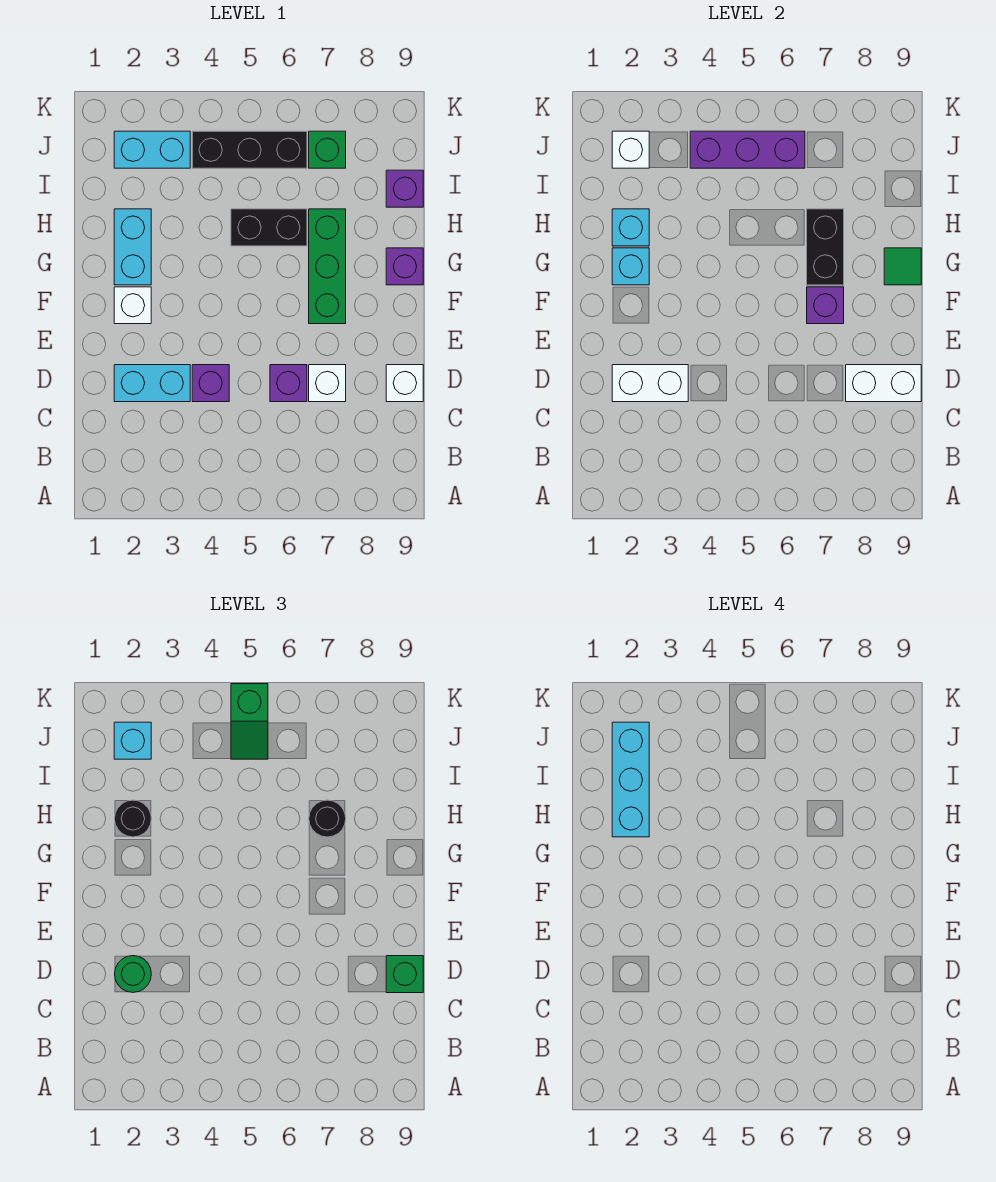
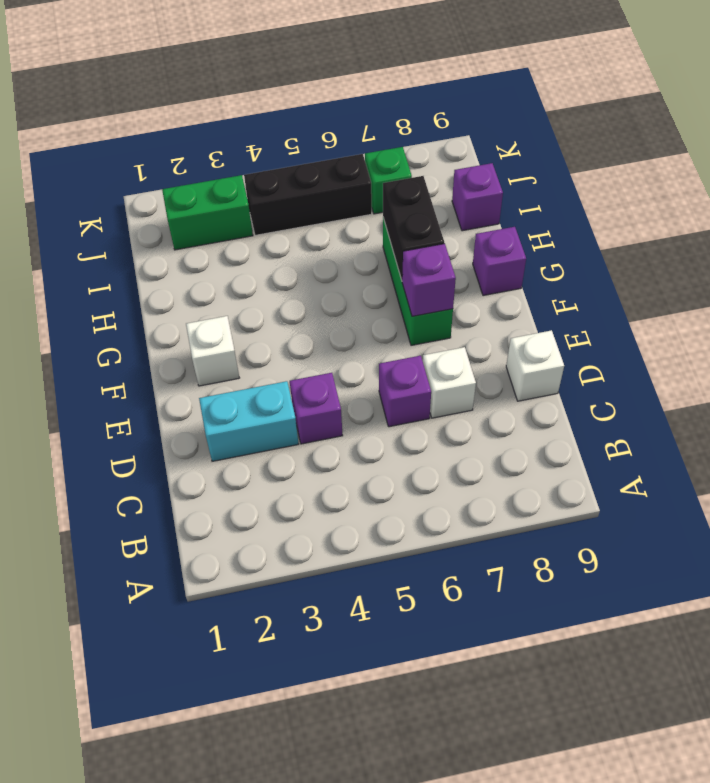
green brick J2:J3 level 1 -> cyan brick J2:J3 level 1
none -> cyan brick G2:H2 level 1
none -> black brick H5:H6 level 1
none -> white brick D2:D3 level 2
none -> white brick D8:D9 level 2

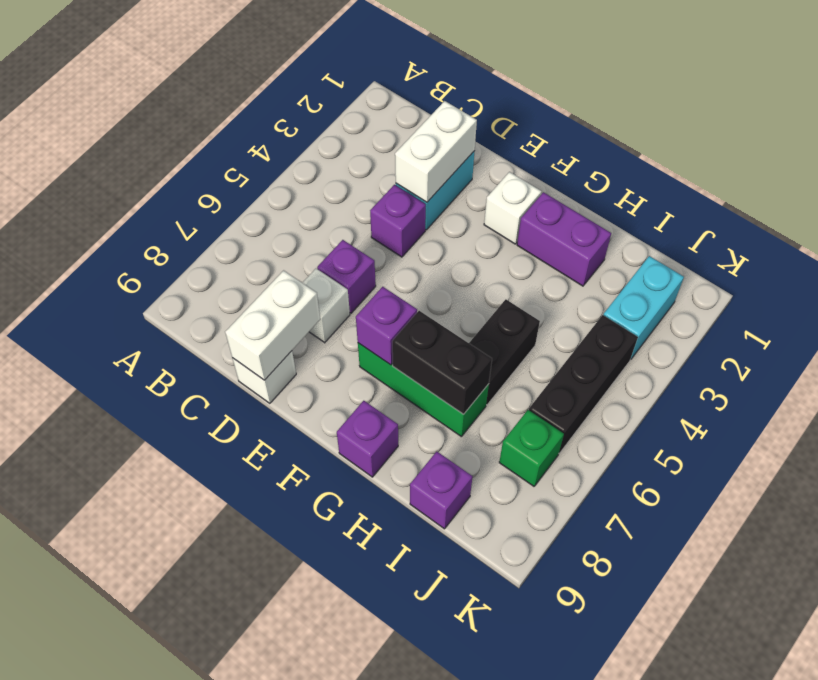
purple brick G2:H2 level 1 -> cyan brick G2:H2 level 1
none -> cyan brick G2 level 2
none -> green tile G9 level 2
none -> cyan brick H2 level 2
none -> white brick J2 level 2

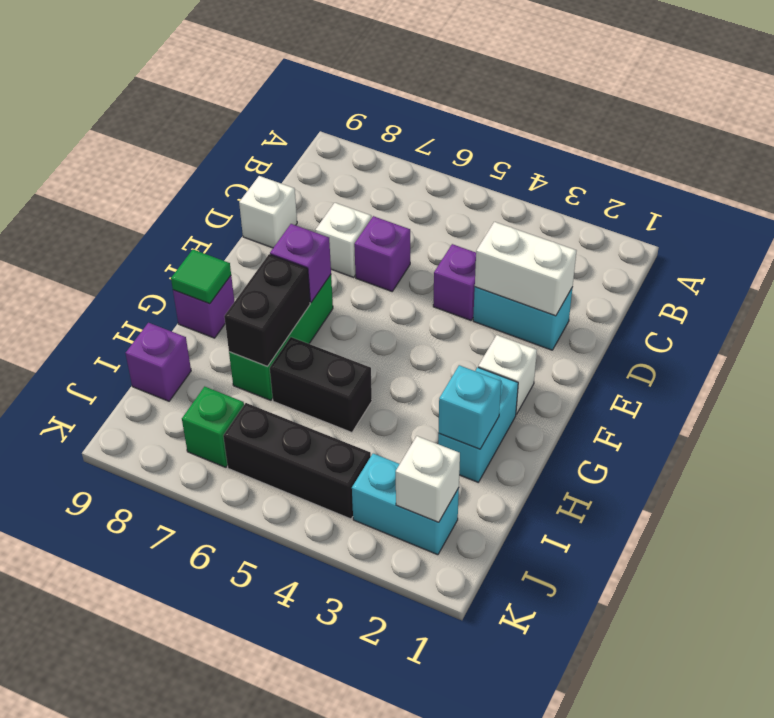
none -> white brick D8:D9 level 2
none -> cyan brick G2 level 2
none -> purple brick J4:J6 level 2
none -> green round brick D2 level 3

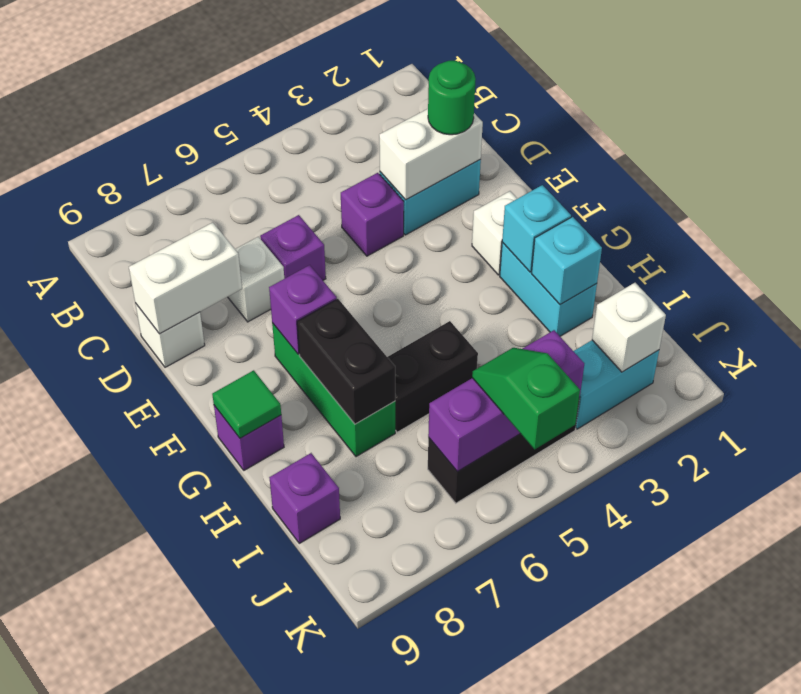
none -> green brick J7 level 1
none -> green brick D9 level 3
none -> black round brick H2 level 3
none -> black round brick H7 level 3

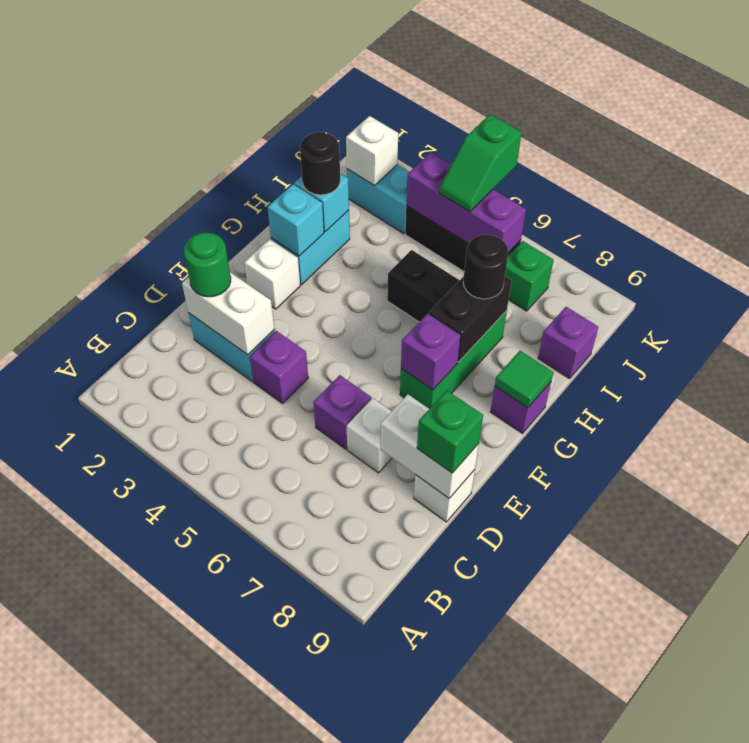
none -> cyan brick J2 level 3
none -> cyan brick H2:J2 level 4

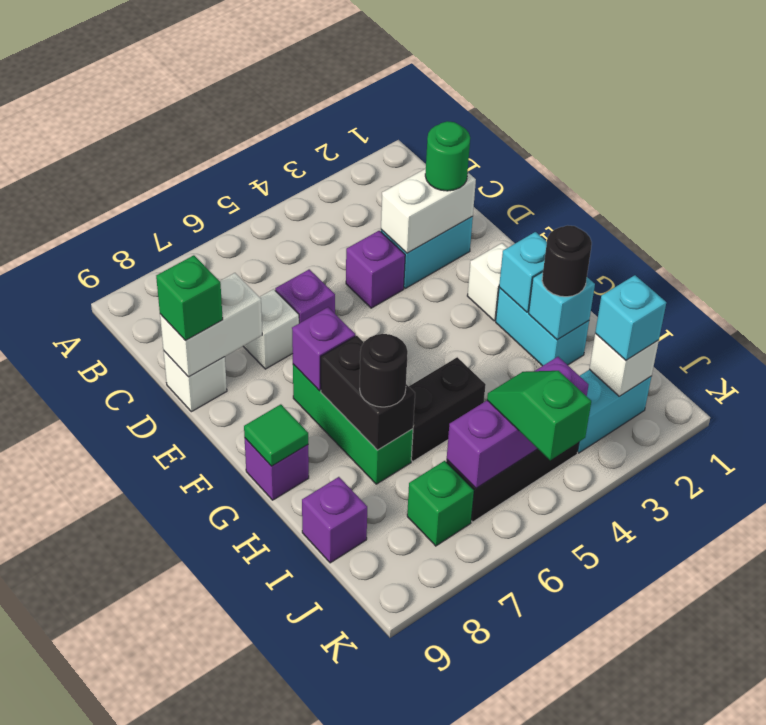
none -> cyan brick H2:J2 level 4

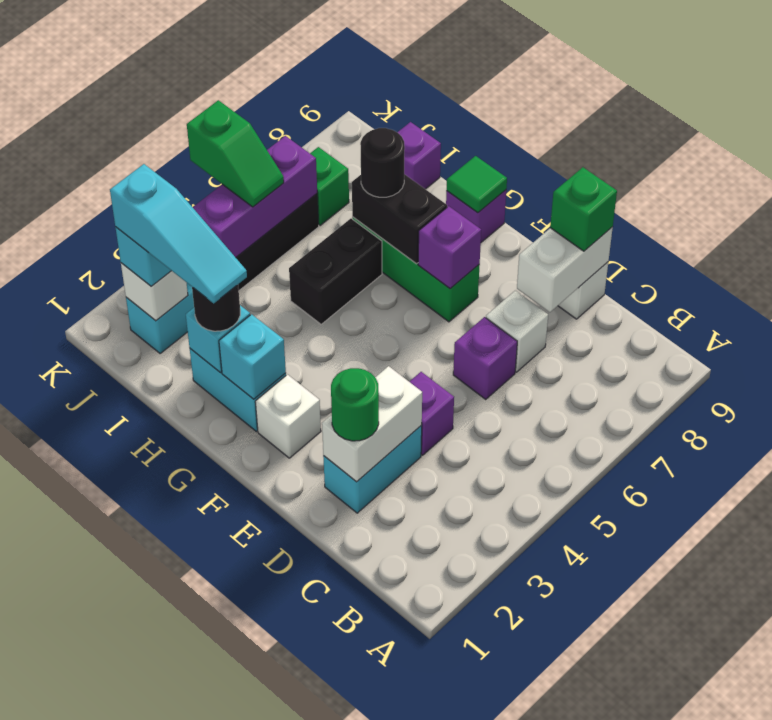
cyan slope H2:J2 level 4 top J -> cyan brick H2:J2 level 4

